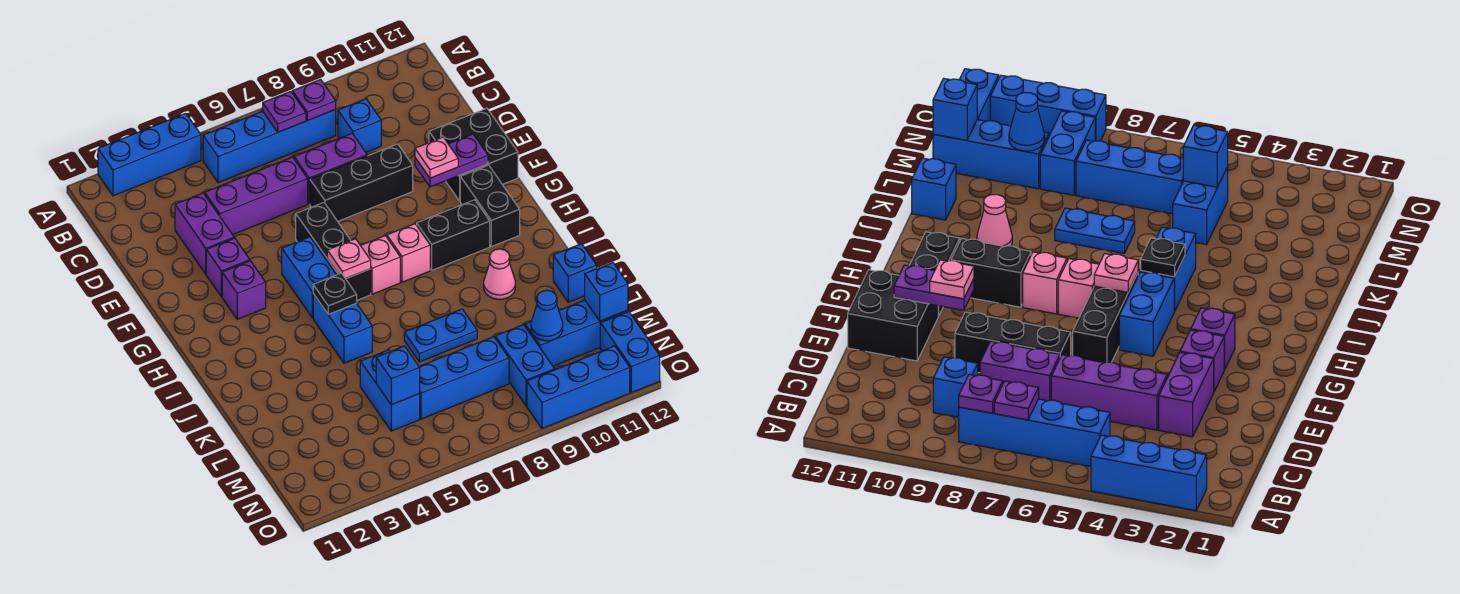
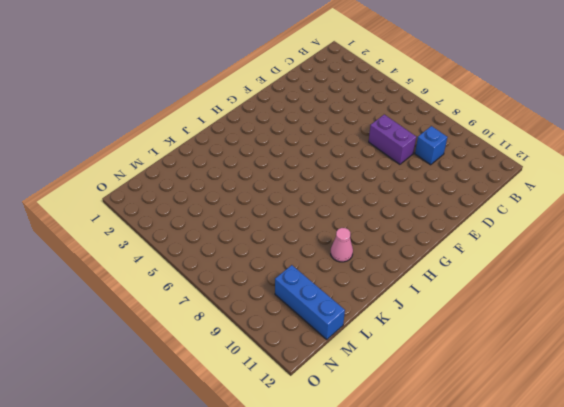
none -> blue brick A2:A4 level 1
none -> blue brick B5:B8 level 1
none -> purple brick D3:E3 level 1
none -> purple brick D4:D6 level 1

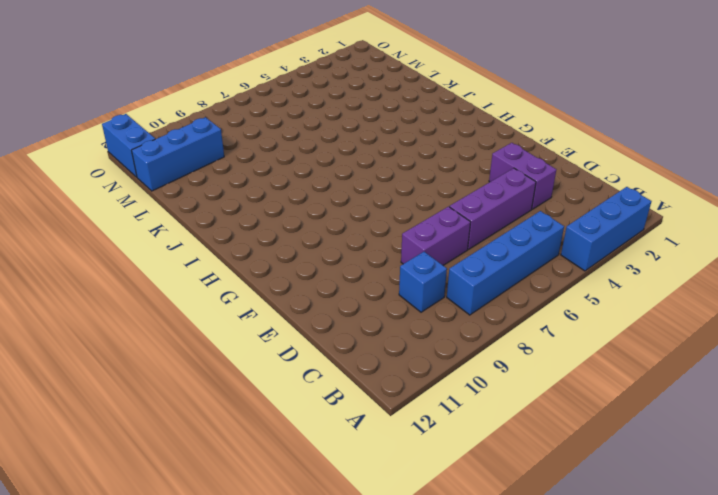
none -> black brick E7:E9 level 1
none -> black brick E11:F12 level 1
none -> purple brick F3 level 1
none -> black brick F6:H6 level 1

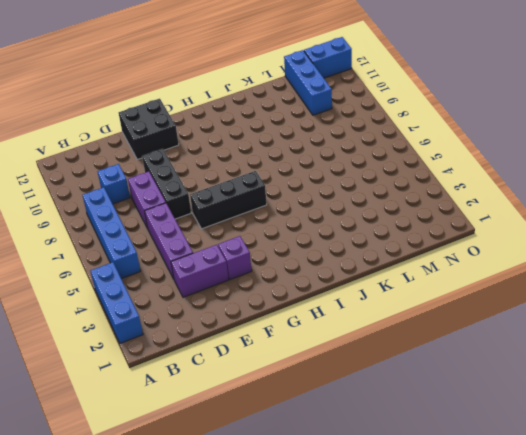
none -> purple brick G3 level 1
none -> blue brick G5:H5 level 1
none -> black brick G11:H11 level 1
none -> pink brick H7 level 1

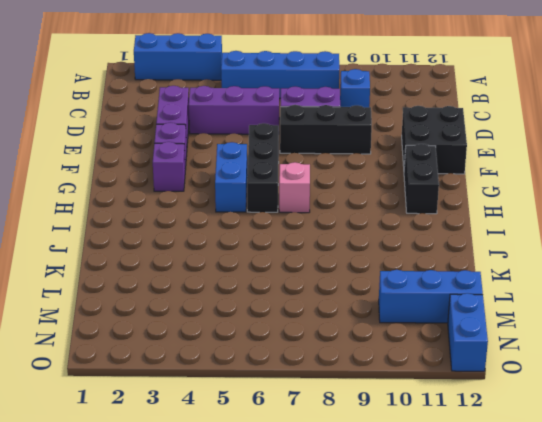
none -> pink brick H8 level 1
none -> black brick H9:H10 level 1
none -> blue brick I5:J5 level 1
none -> pink cone J10 level 1

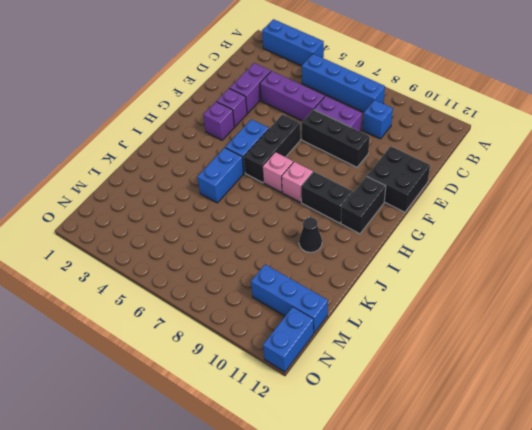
black cone J10 level 1 -> pink cone J10 level 1
none -> blue plate K7:K8 level 1
none -> blue brick K12 level 1
none -> blue brick L5:M5 level 1
none -> blue brick M6:M8 level 1

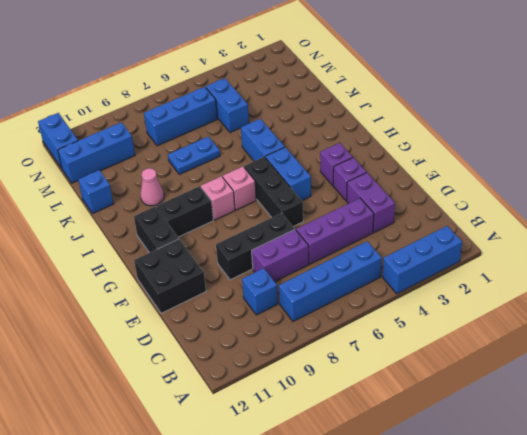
none -> blue brick M9:N9 level 1
none -> blue brick O9:O11 level 1
none -> purple plate B7 level 2
none -> purple plate B8 level 2

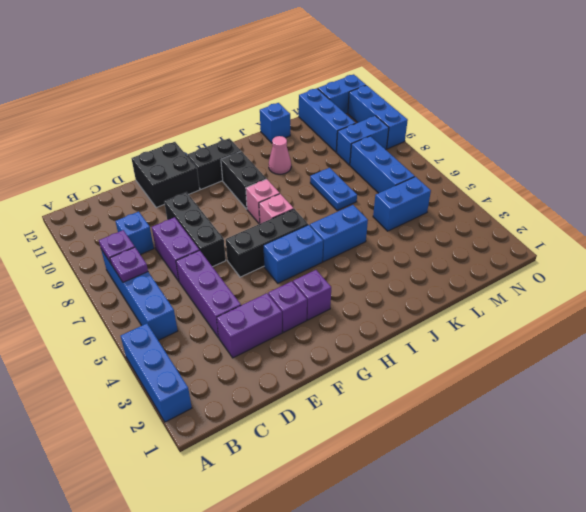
none -> purple plate F10:F11 level 2
none -> pink plate H6 level 2
none -> black plate I5 level 2
none -> blue brick M5 level 2

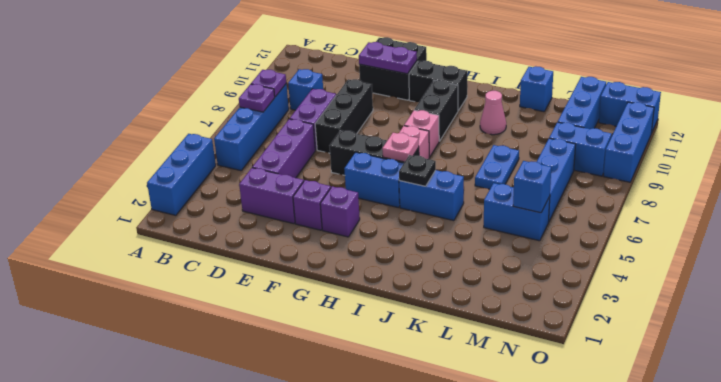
purple plate E11:F11 level 2 -> purple plate F10:F11 level 2
none -> blue cone M10 level 2
none -> blue brick M12 level 2
none -> pink plate F10 level 3

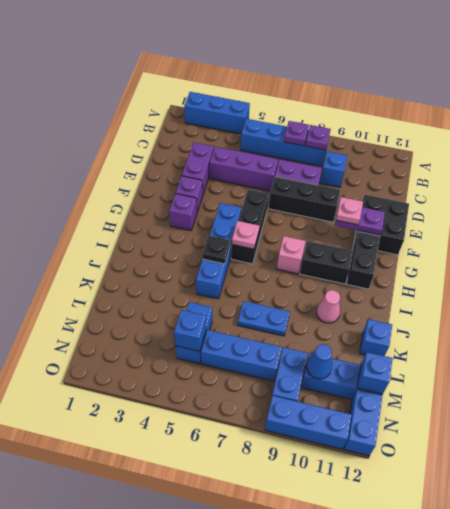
none -> pink brick H7 level 1

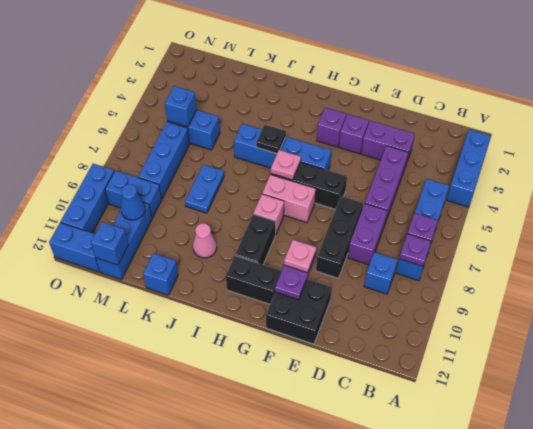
pink brick G7:H7 level 1 -> pink brick H7 level 1

